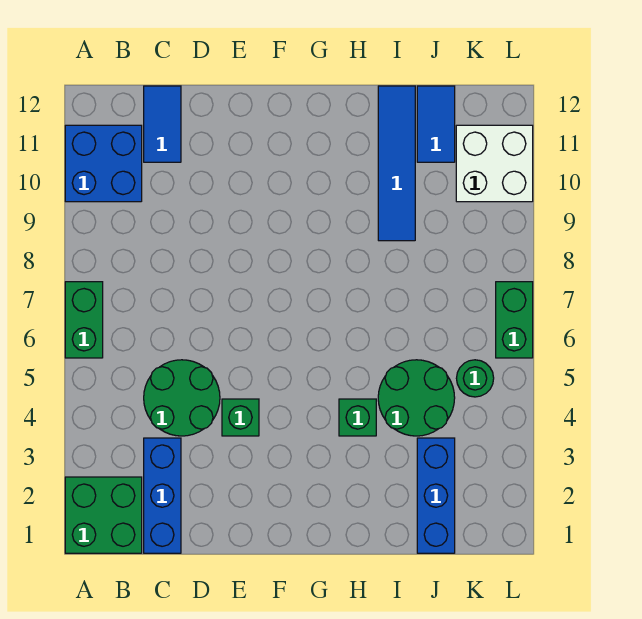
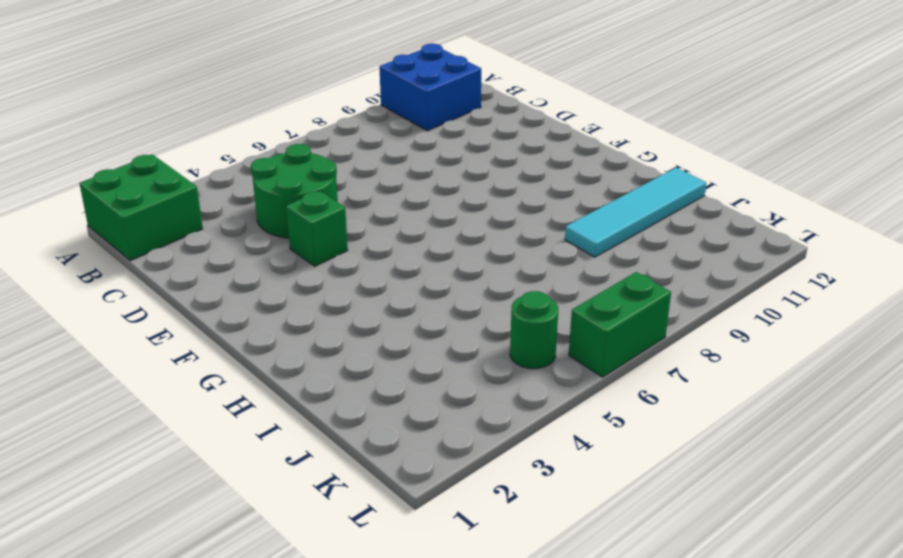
cyan tile I9:I12 level 1 -> blue tile I9:I12 level 1
none -> green brick A6:A7 level 1
none -> blue brick C1:C3 level 1
none -> blue tile C11:C12 level 1

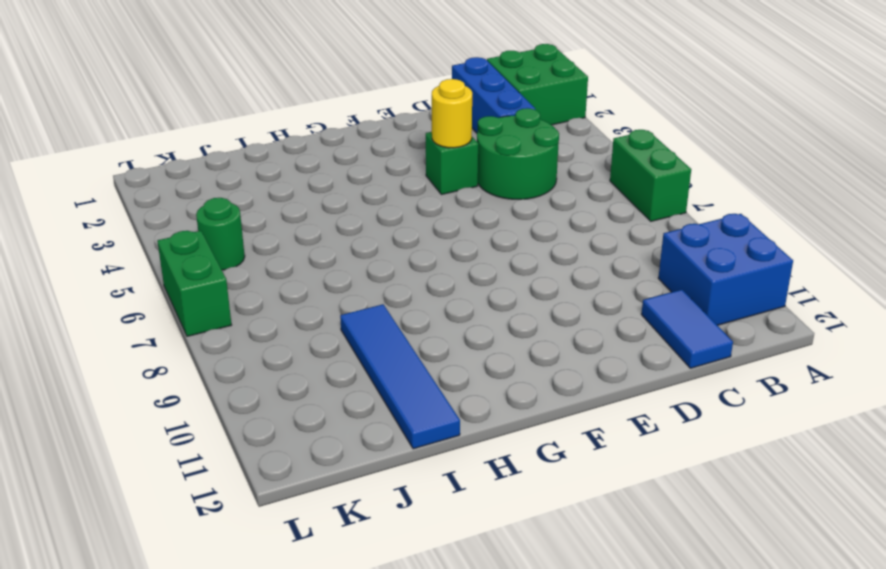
yellow round brick E4 level 2 -> none
none -> green brick H4 level 1
none -> green round brick I4:J5 level 1
none -> blue brick J1:J3 level 1

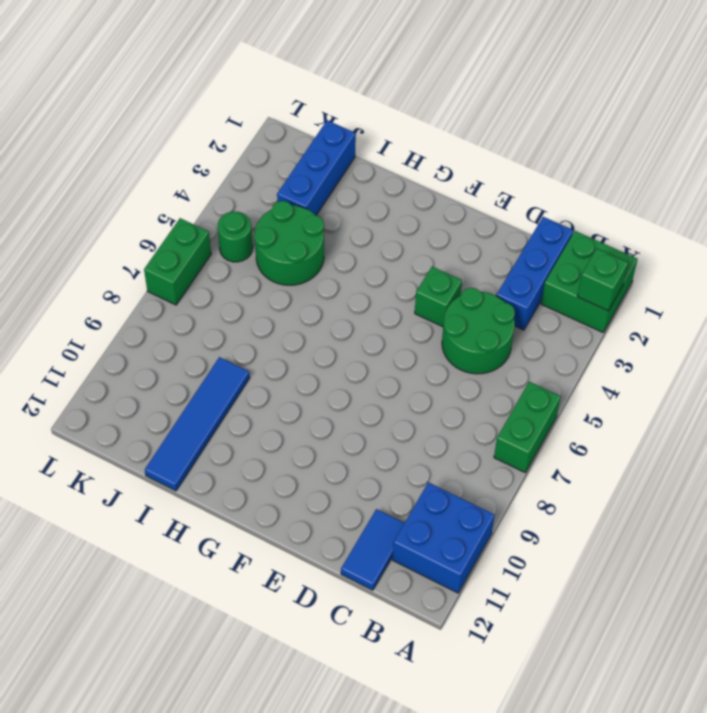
green brick A2 level 2 -> green brick H4 level 1
none -> blue tile J11:J12 level 1
none -> white brick K10:L11 level 1

